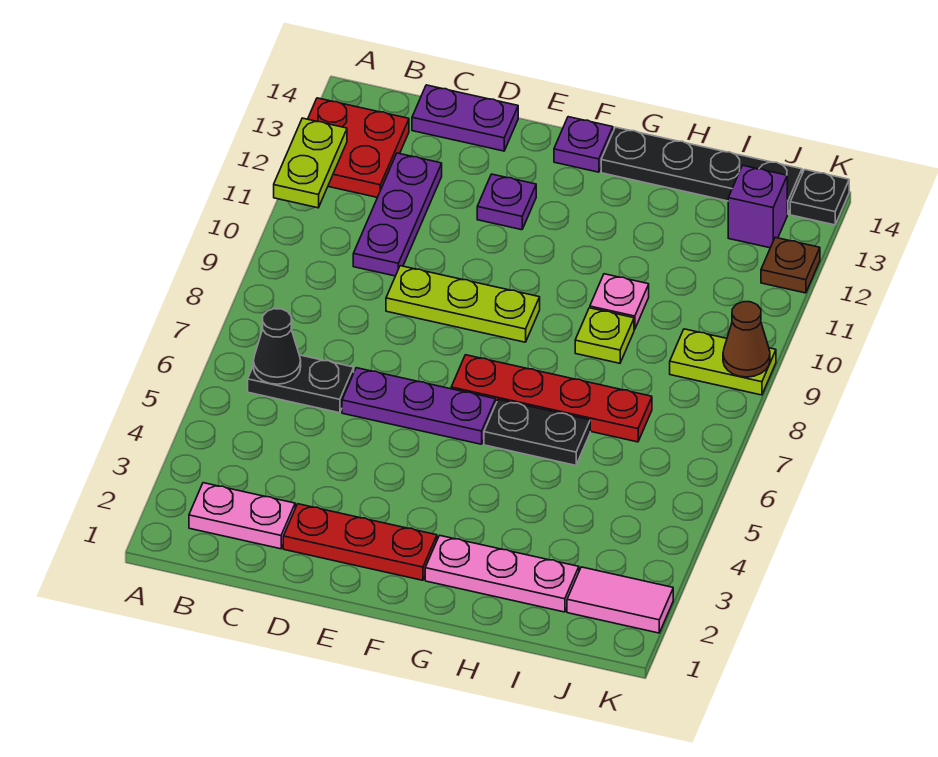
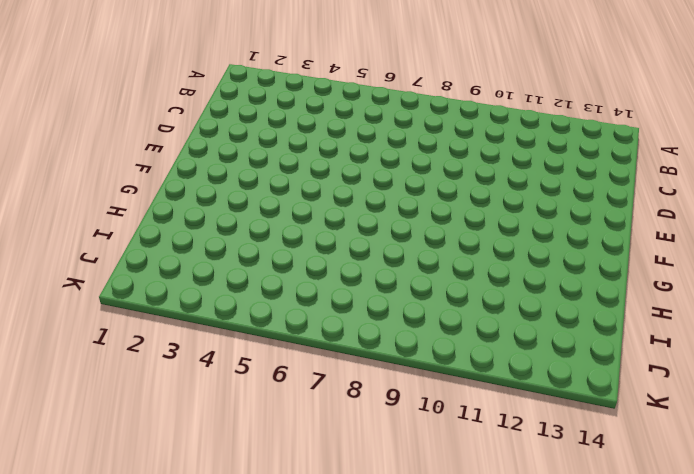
none -> red plate A12:B13 level 1
none -> pink plate B2:C2 level 1
none -> black plate B6:C6 level 1

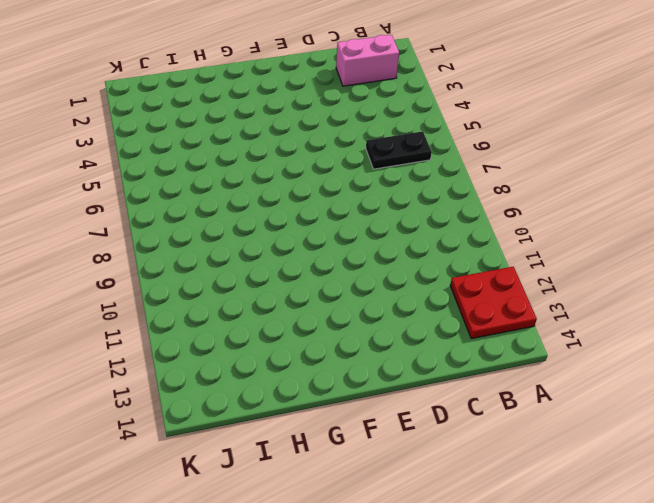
pink brick B2:C2 level 1 -> pink plate B2:C2 level 1
none -> purple plate C10:C12 level 1
none -> purple plate C14:D14 level 1
none -> red plate D2:F2 level 1

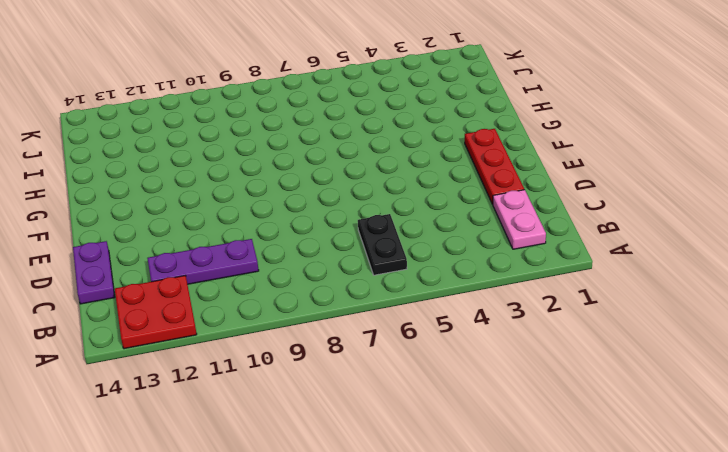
none -> purple plate D6:F6 level 1
none -> lime plate D9:F9 level 1
none -> purple plate E12 level 1

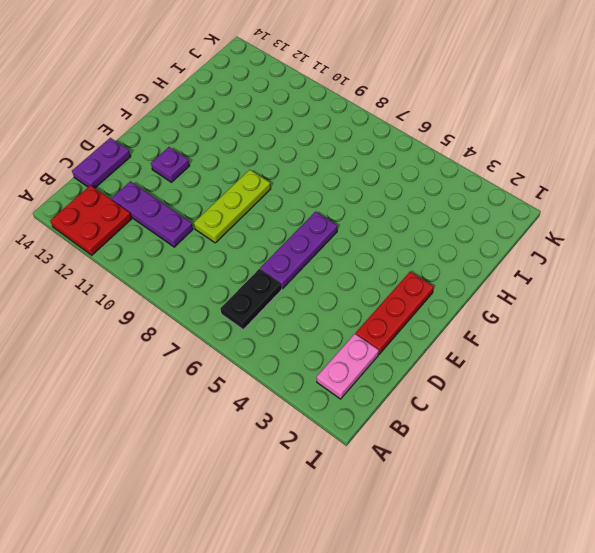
none -> red plate F7:I7 level 1
none -> purple plate F14 level 1
none -> pink plate G2:I2 level 1

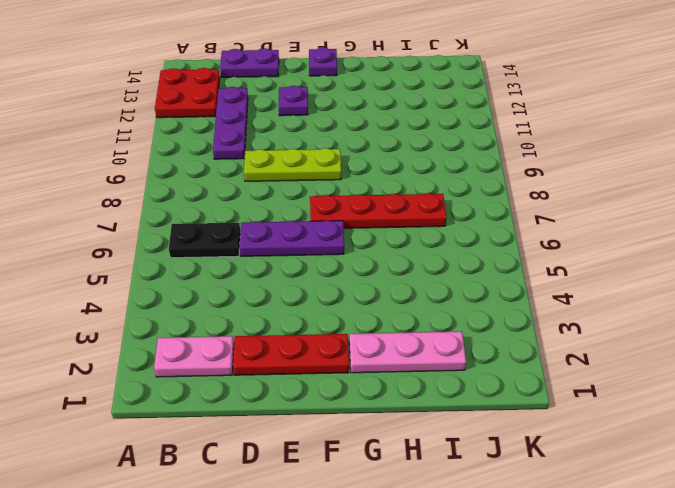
none -> black plate G6:H6 level 1
none -> black plate G14:J14 level 1
none -> lime plate H9 level 1

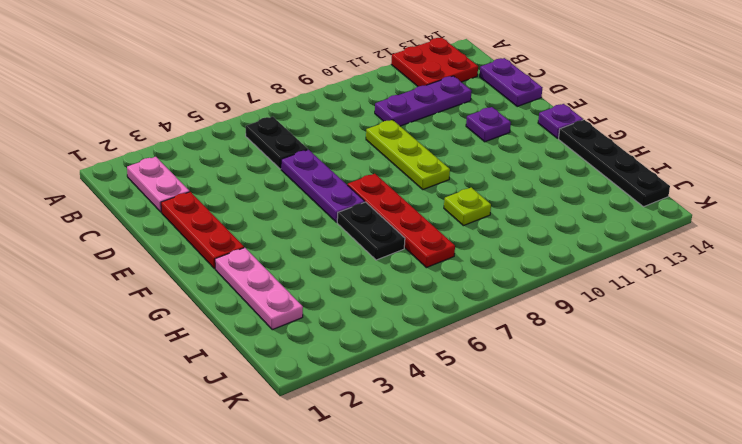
none -> pink plate H10 level 1
none -> pink tile J2:K2 level 1
none -> lime plate J9:K9 level 1

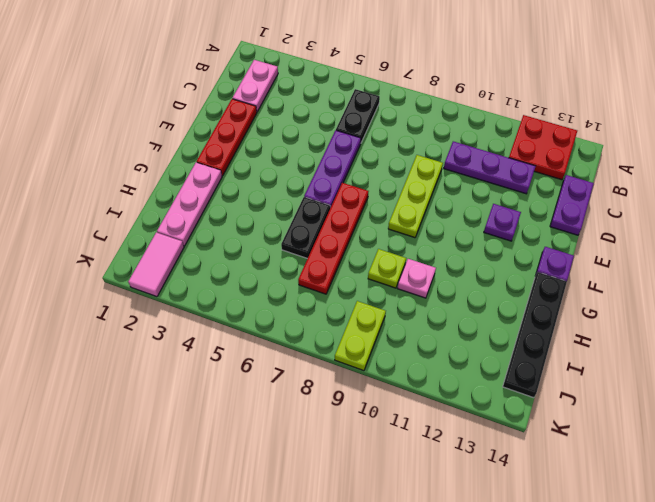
none -> purple brick J13 level 1
none -> brown plate K12 level 1
none -> black plate K14 level 1

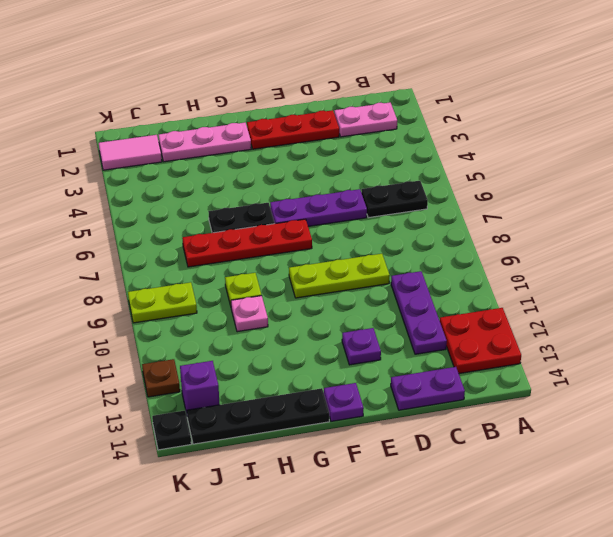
none -> lime plate A11:A12 level 2
none -> black cone B6 level 2
none -> brown cone K9 level 2

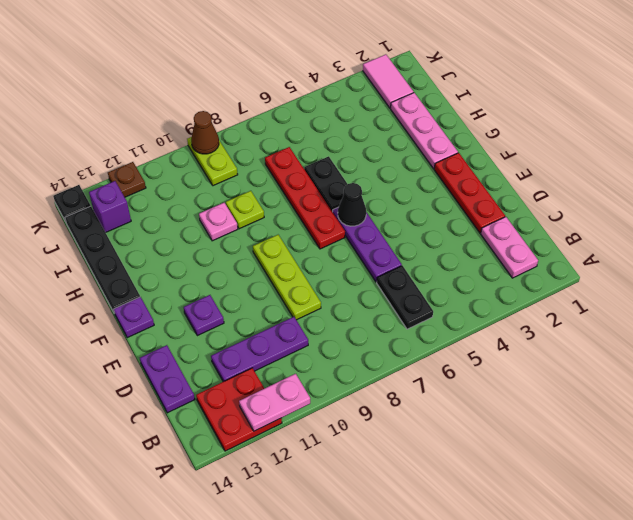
pink plate A11:A12 level 2 -> lime plate A11:A12 level 2
black cone F6 level 2 -> black cone B6 level 2

